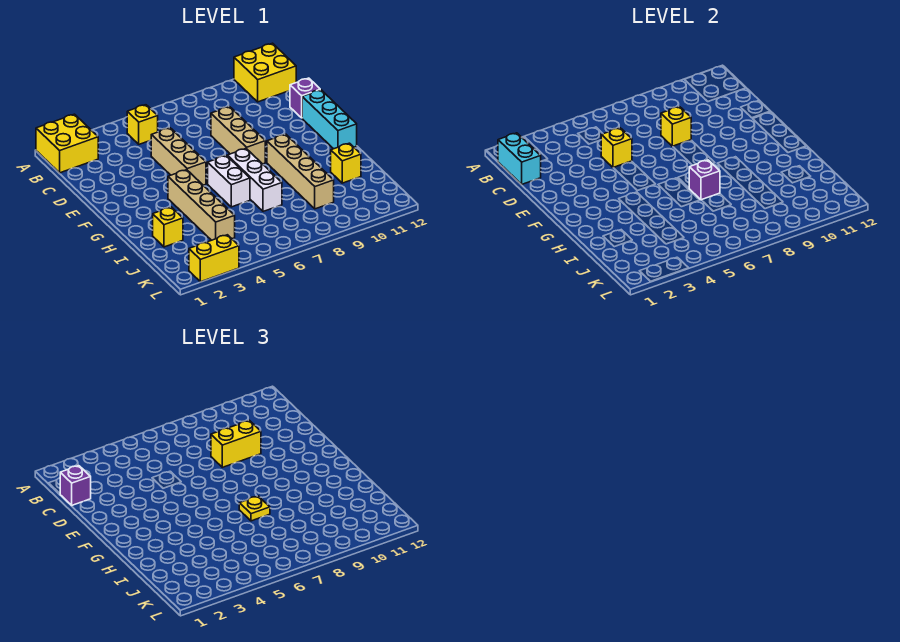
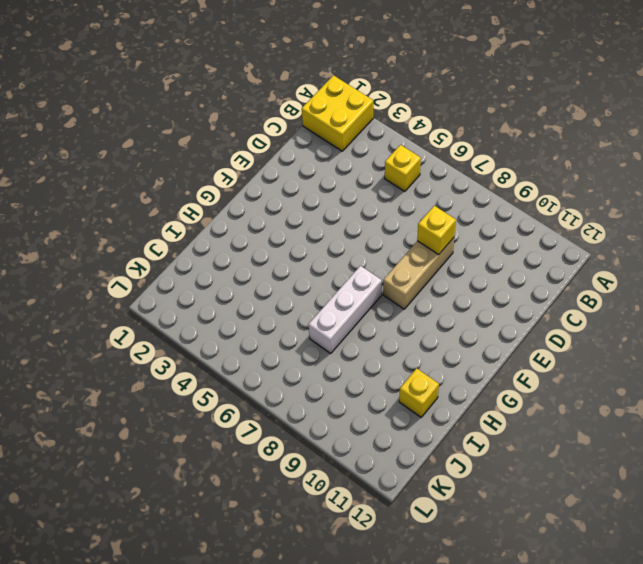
none -> yellow brick A11:B12 level 1
none -> tan brick D5:F5 level 1
none -> purple brick D12 level 1

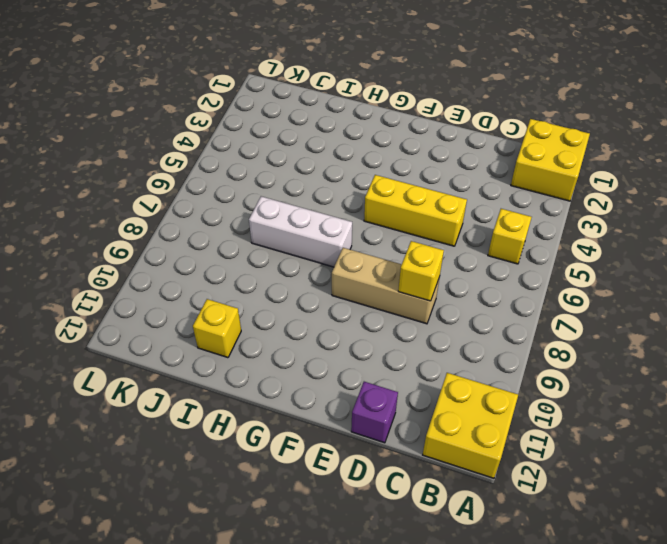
yellow brick D5:F5 level 1 -> tan brick D5:F5 level 1
none -> cyan brick E12:G12 level 1
none -> tan brick G4:J4 level 1
none -> white brick G6:H6 level 1

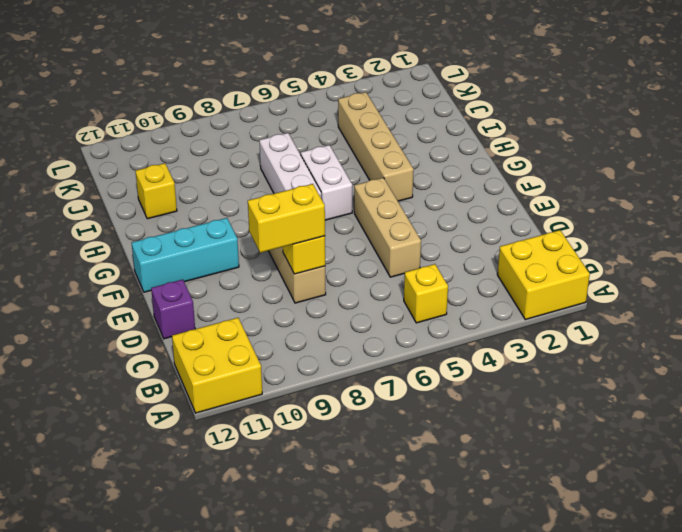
cyan brick F10:F12 level 1 -> cyan brick E12:G12 level 1
none -> tan brick G9:J9 level 1
none -> yellow brick I2 level 1
none -> yellow brick L2:L3 level 1

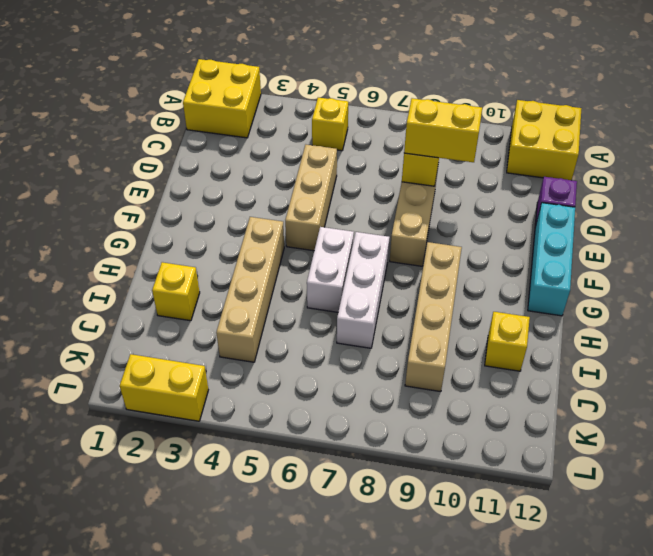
none -> cyan brick B1:C1 level 2
none -> yellow brick D5 level 2
none -> purple brick H7 level 2

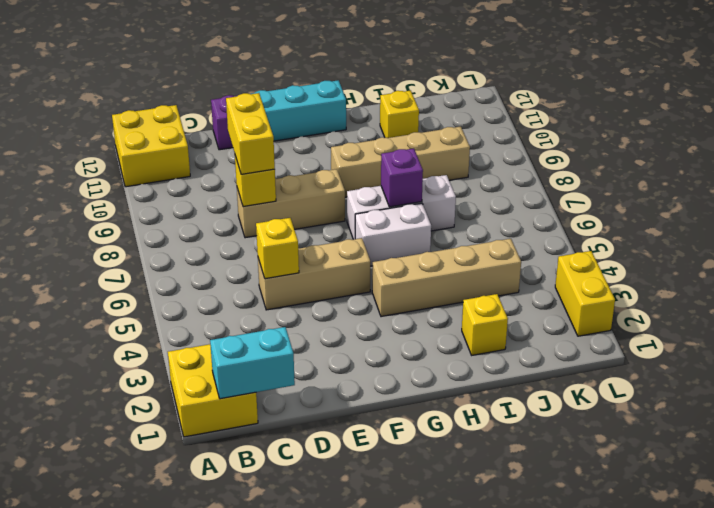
none -> yellow brick B5 level 1
none -> purple brick C1 level 3
none -> yellow plate H7 level 3

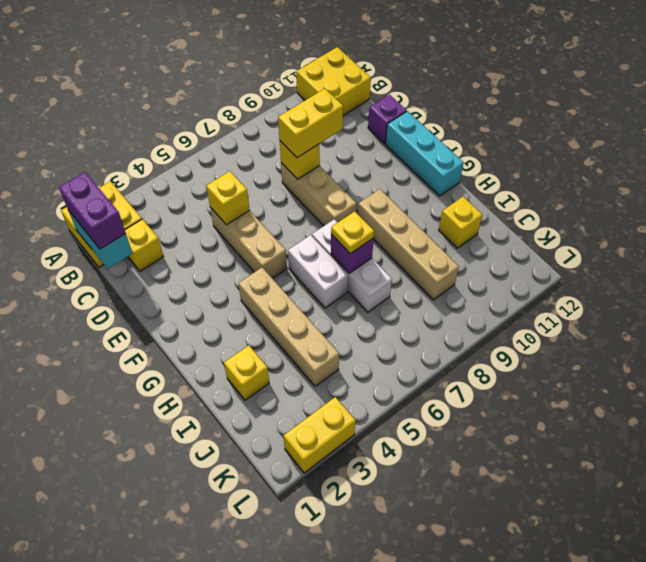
purple brick B1:C1 level 3 -> purple brick C1 level 3
yellow brick C2 level 1 -> yellow brick B5 level 1

